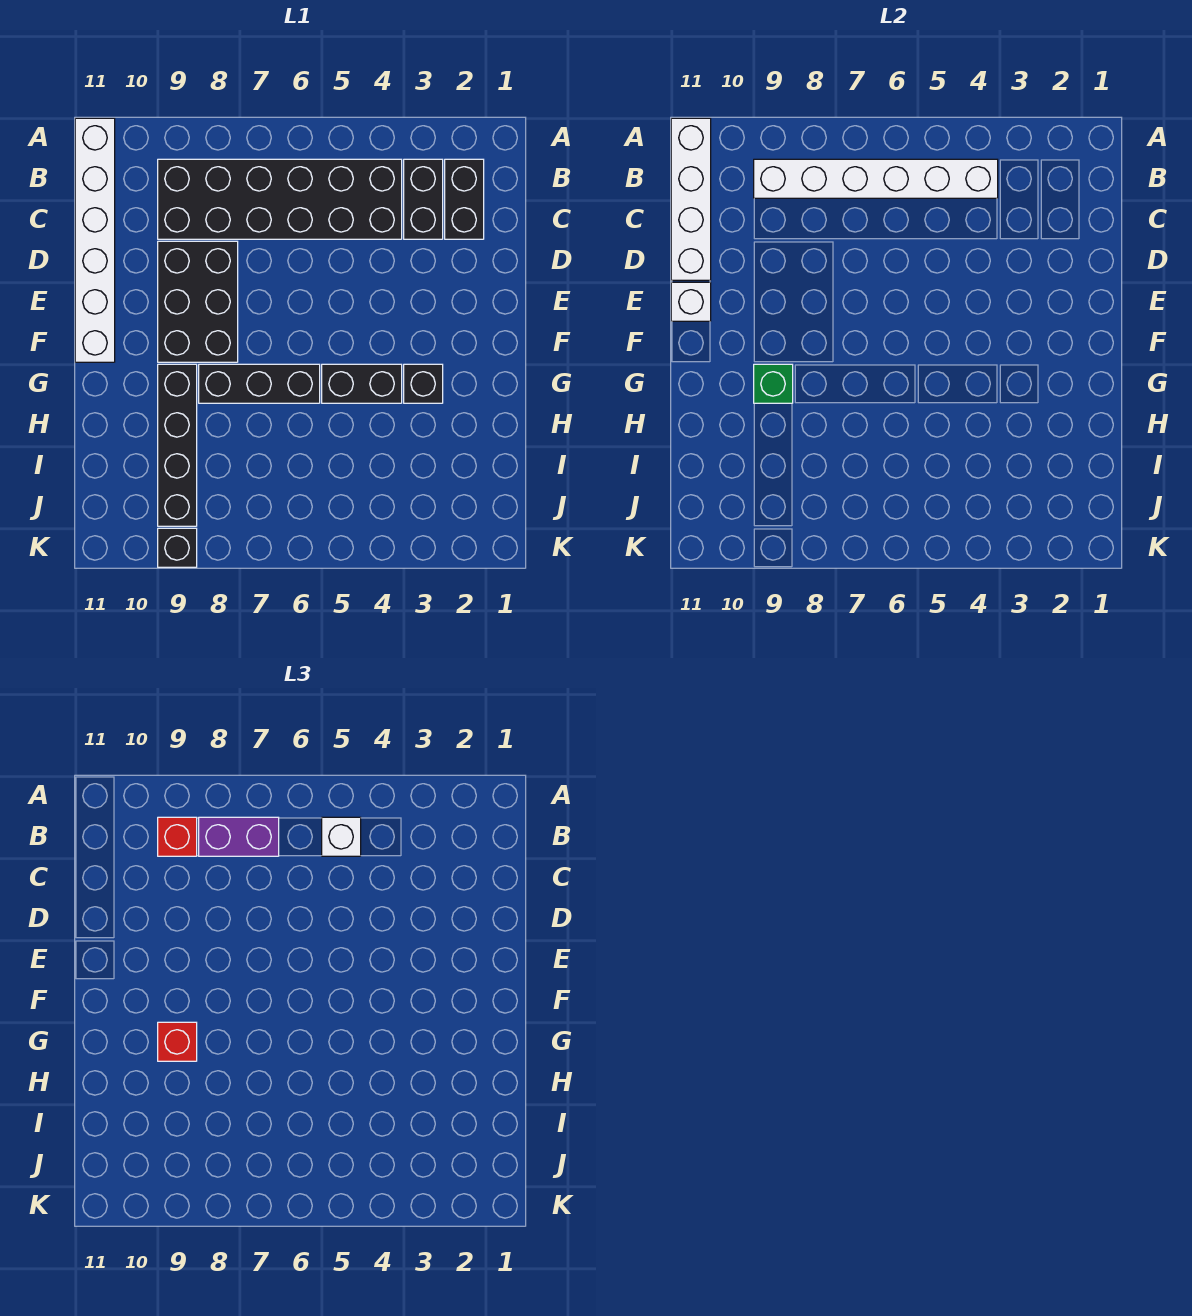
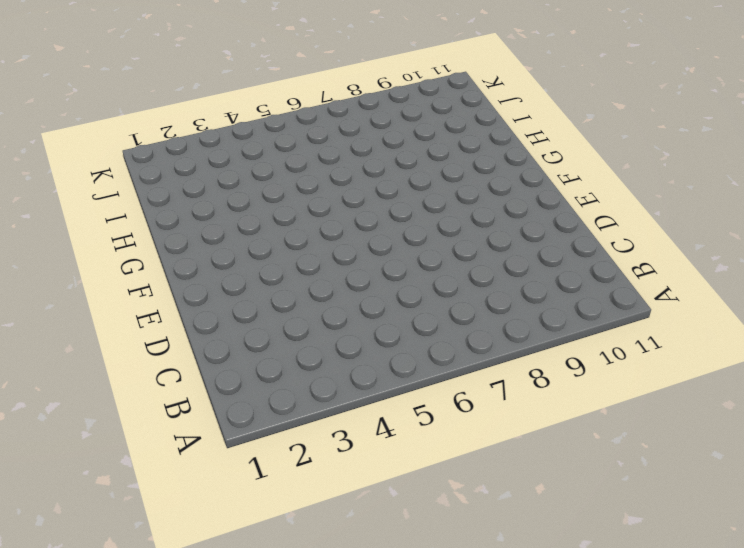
none -> white brick A11:F11 level 1
none -> black brick B2:C2 level 1
none -> black brick B3:C3 level 1

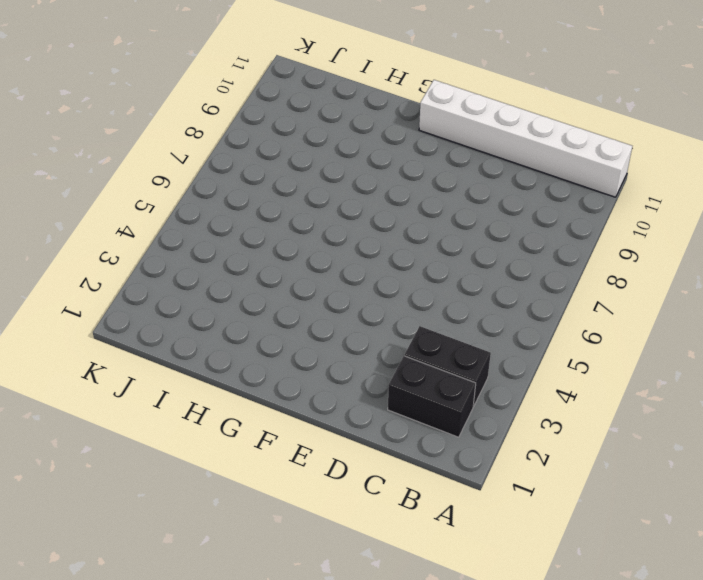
none -> black brick B4:C9 level 1
none -> black brick D8:F9 level 1
none -> black brick G3 level 1

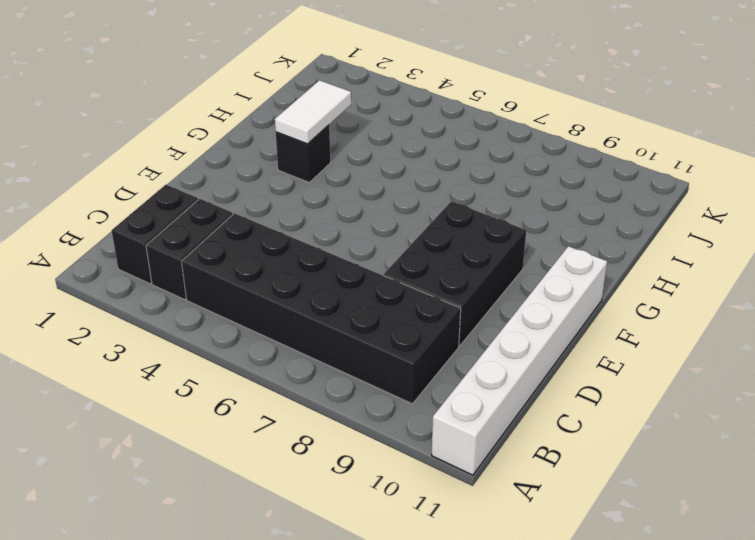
white tile G3:H3 level 2 -> none
none -> black brick G4:G5 level 1
none -> black brick G6:G8 level 1
none -> black brick G9:J9 level 1

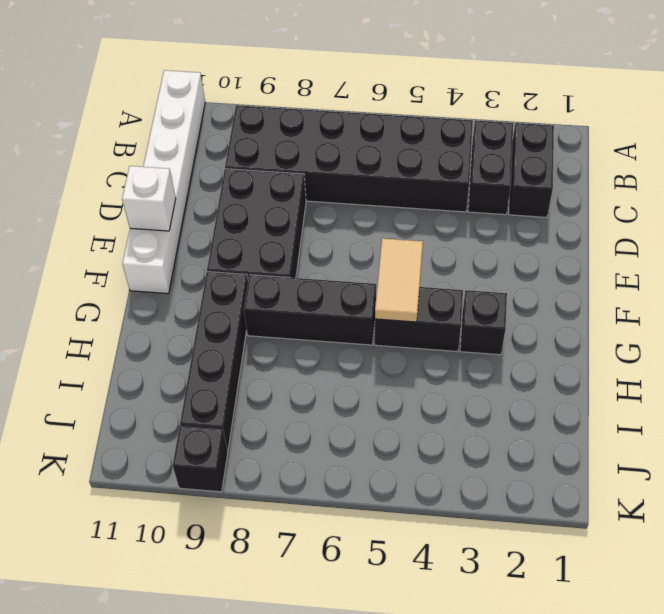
tan tile F5:G5 level 2 -> none
none -> white brick A11:D11 level 2
none -> white brick B4:B9 level 2
none -> green brick G9 level 2

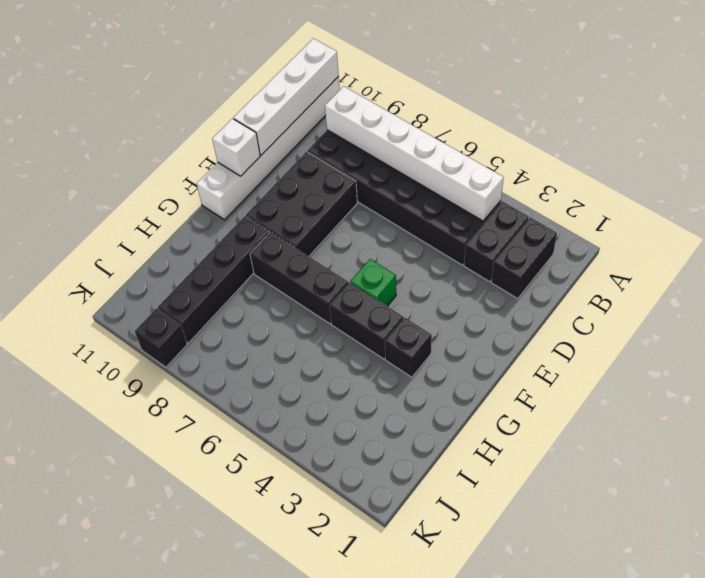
green brick F5 level 1 -> green brick G9 level 2
none -> white brick B5 level 3
none -> purple brick B7:B8 level 3
none -> red brick B9 level 3

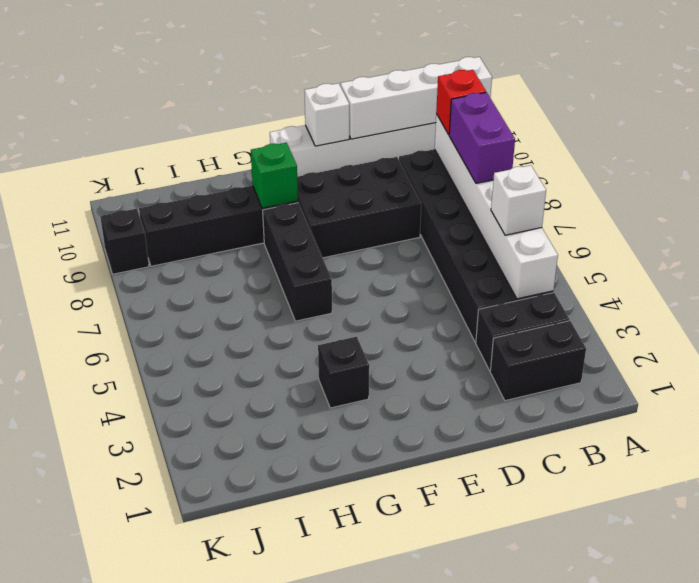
none -> black brick G4:G5 level 1
none -> red brick G9 level 3

